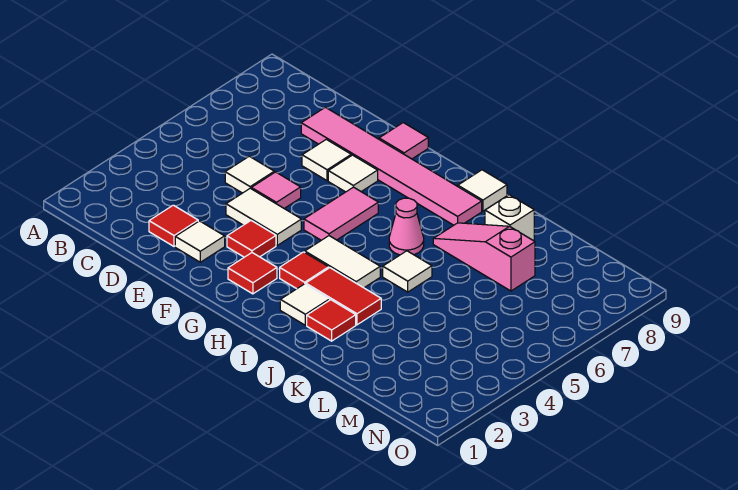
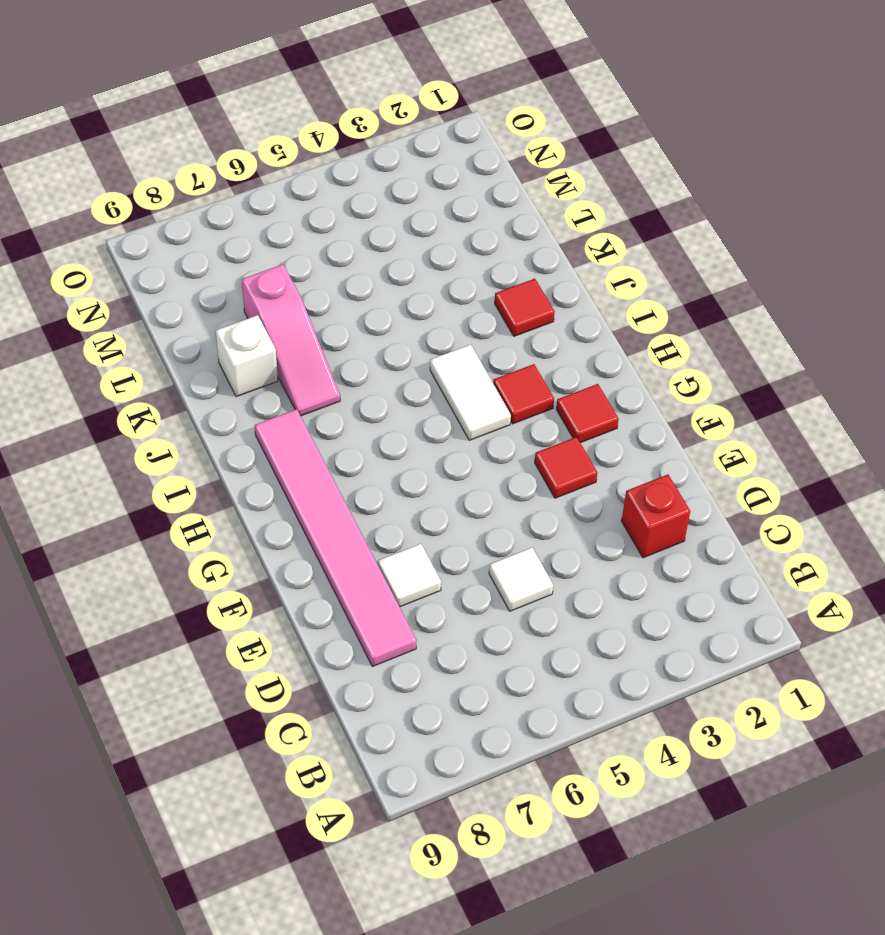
red brick D2 level 1 -> red tile D2 level 1
none -> white tile E2 level 1
none -> white tile E4:F4 level 1
none -> pink tile E5 level 1

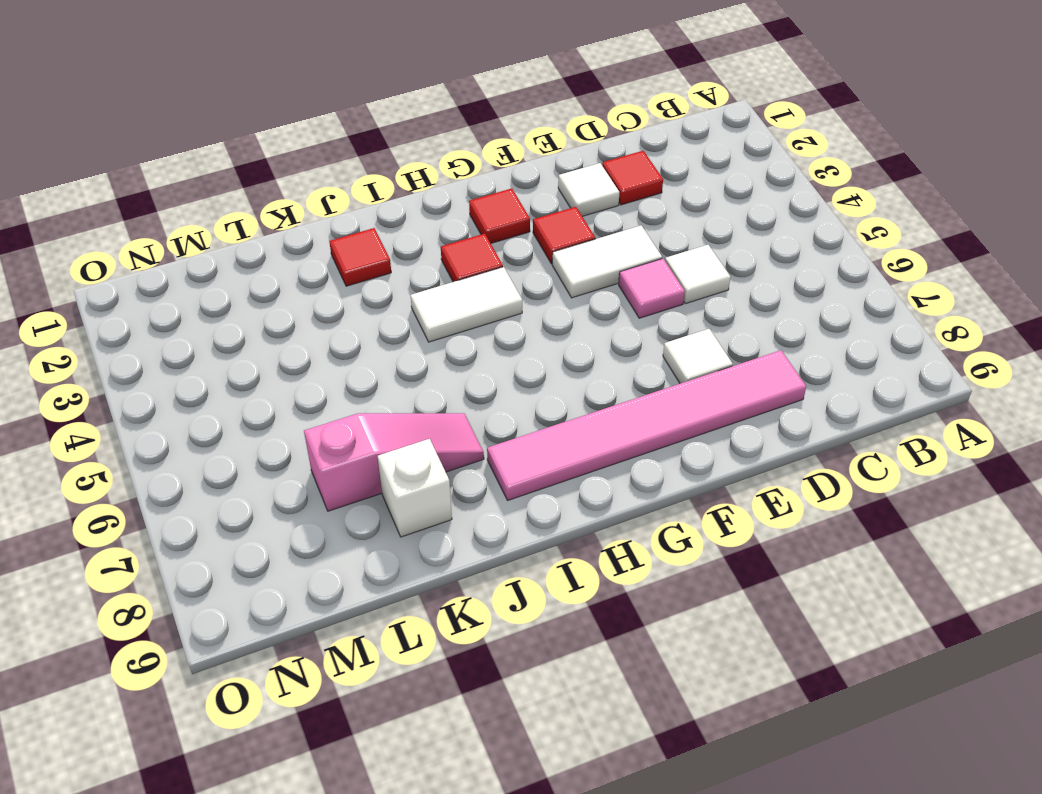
none -> white tile F7 level 1
none -> pink tile F9 level 1
none -> pink tile G5:G6 level 1

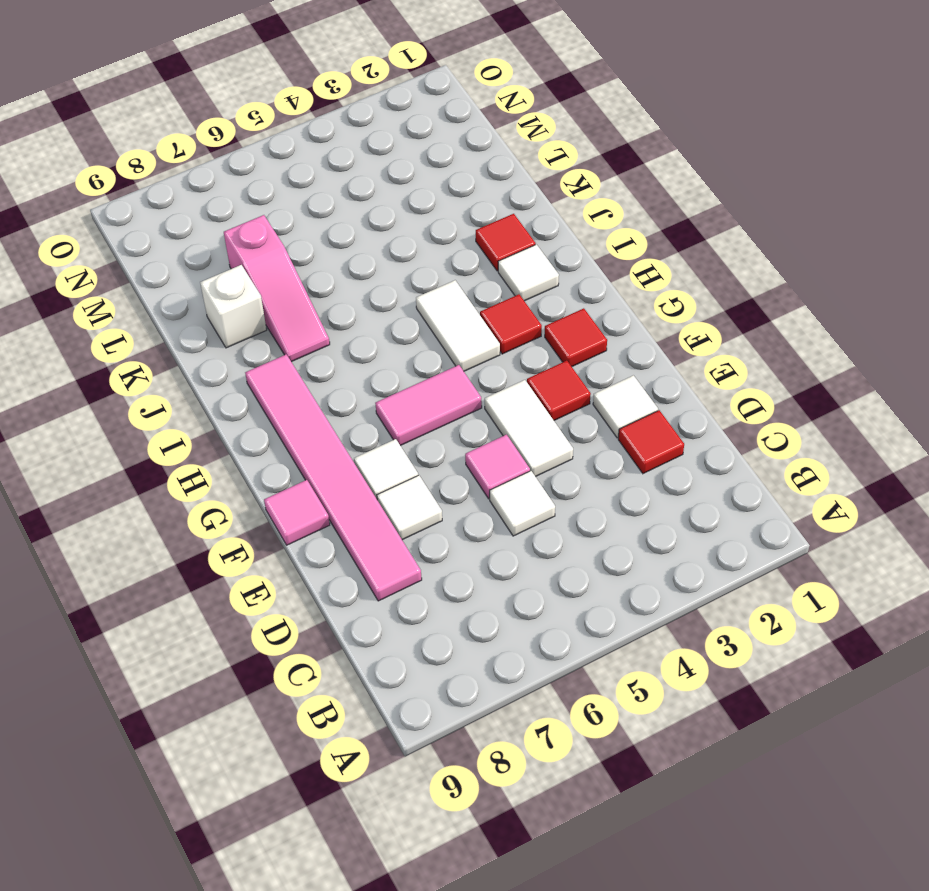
none -> red tile I3:J3 level 1
none -> pink cone I6 level 1
none -> white tile I9 level 1

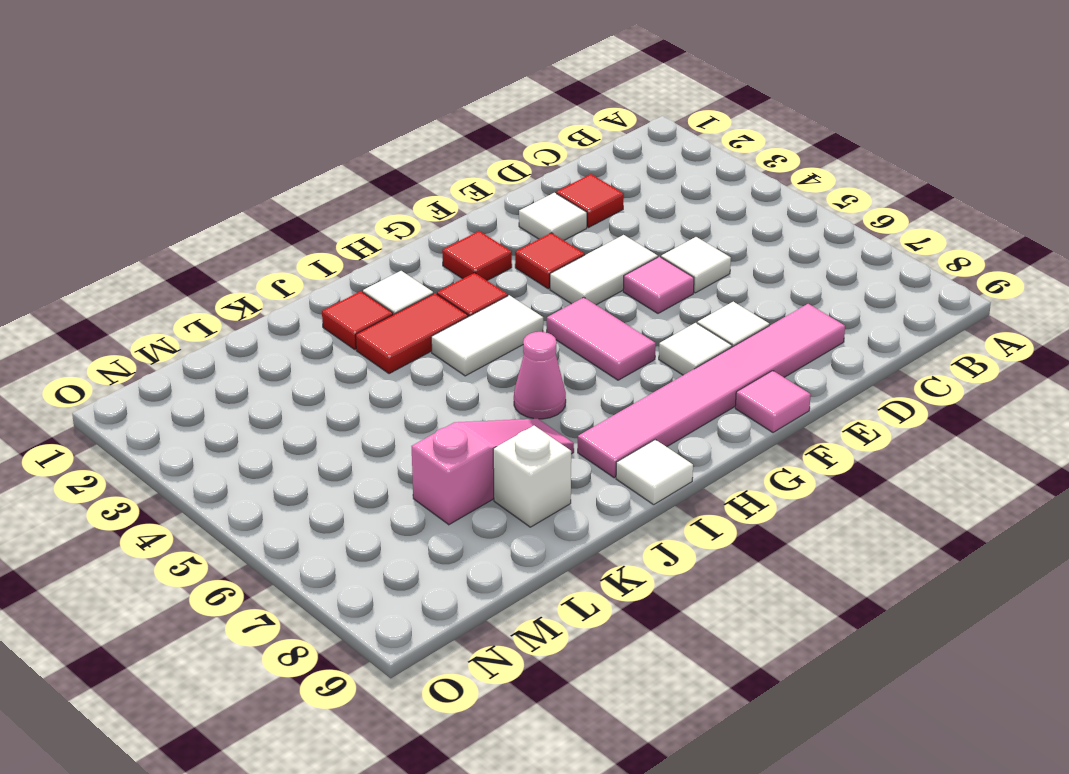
none -> white tile J5 level 1

